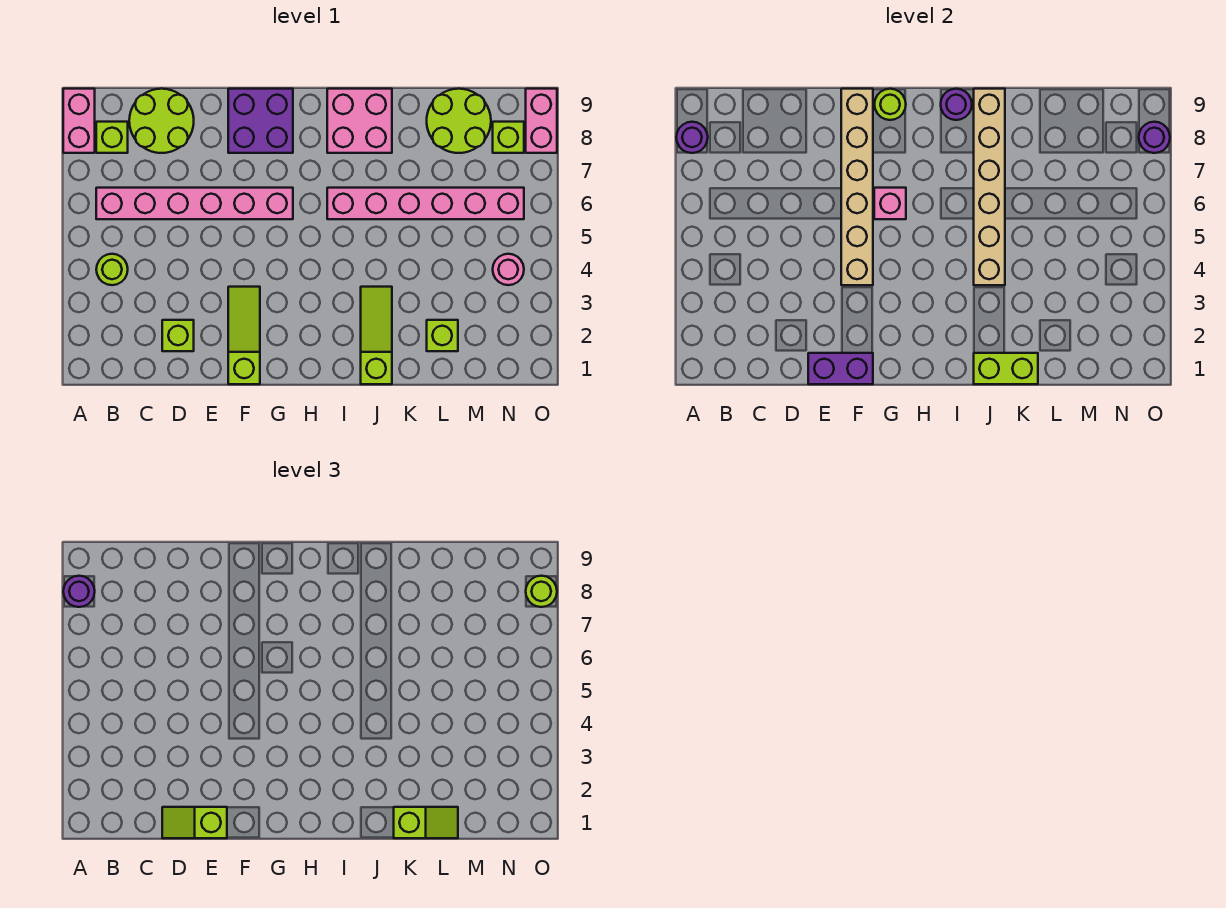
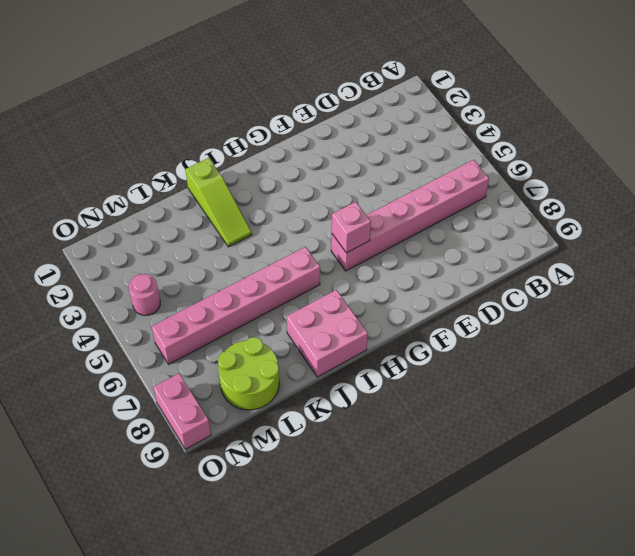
none -> pink brick A8:A9 level 1
none -> lime round brick B4 level 1
none -> lime brick B8 level 1

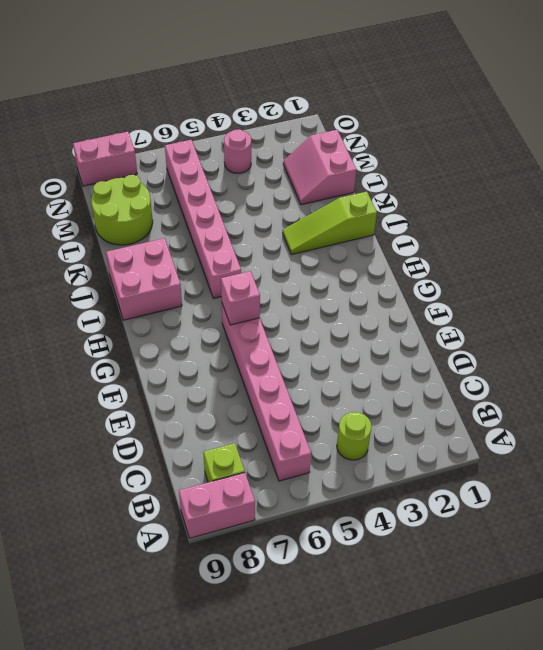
pink slope L1:M2 level 1 top 1 -> lime brick L2 level 1
none -> lime round brick C8:D9 level 1
none -> lime brick D2 level 1
none -> lime slope F1:F3 level 1 top 1

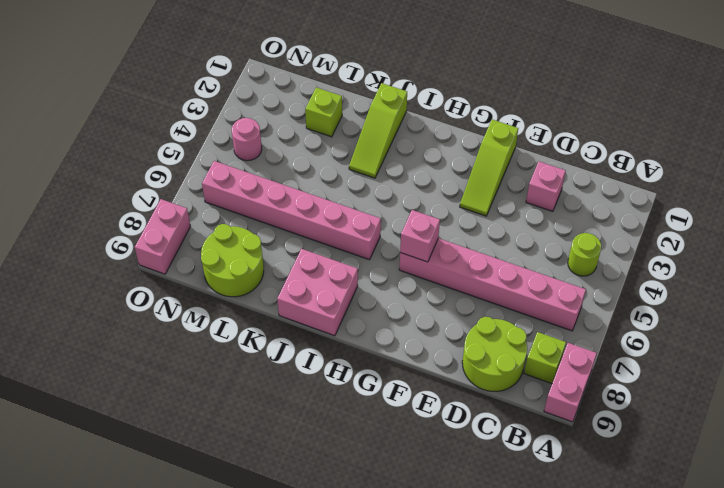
pink brick D2 level 1 -> lime brick D2 level 1
none -> purple brick F8:G9 level 1
none -> lime brick N8 level 1
none -> purple round brick A8 level 2

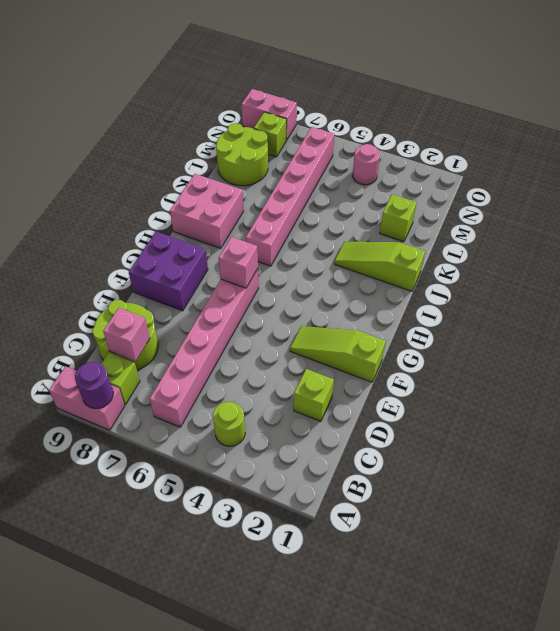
pink brick C8 level 2 -> none
none -> purple brick E1:F1 level 2
none -> tan brick F4:F9 level 2
none -> lime round brick G9 level 2

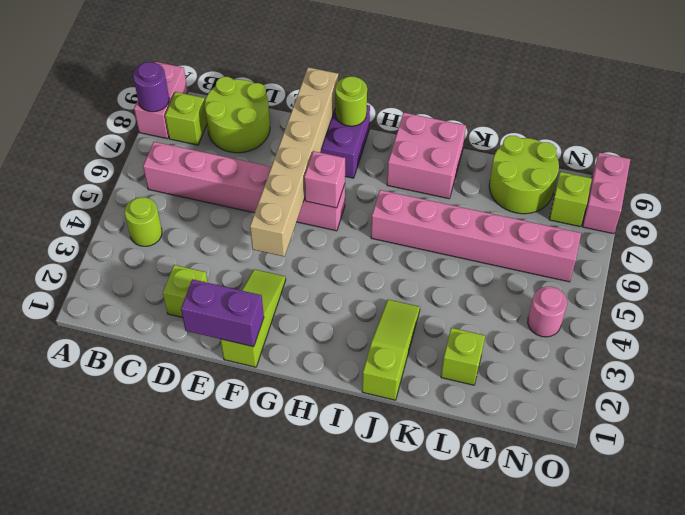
none -> purple round brick I9 level 2
none -> lime brick J1:K1 level 2
none -> tan brick J4:J9 level 2

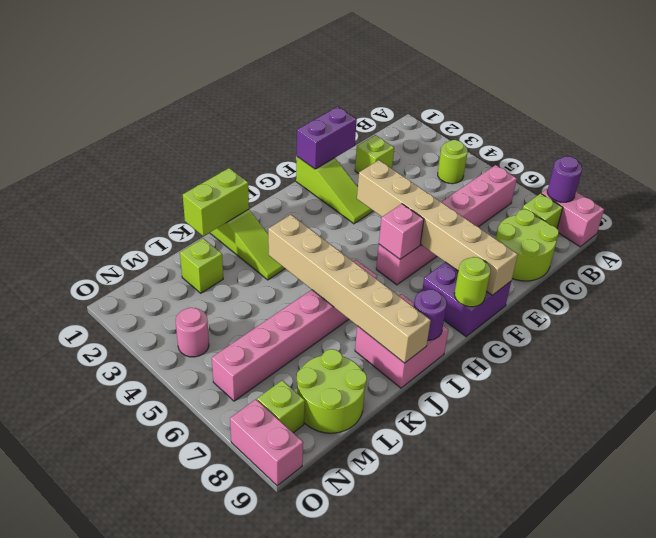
none -> purple round brick O8 level 2
none -> purple round brick A8 level 3
none -> lime slope D1:E1 level 3 top E

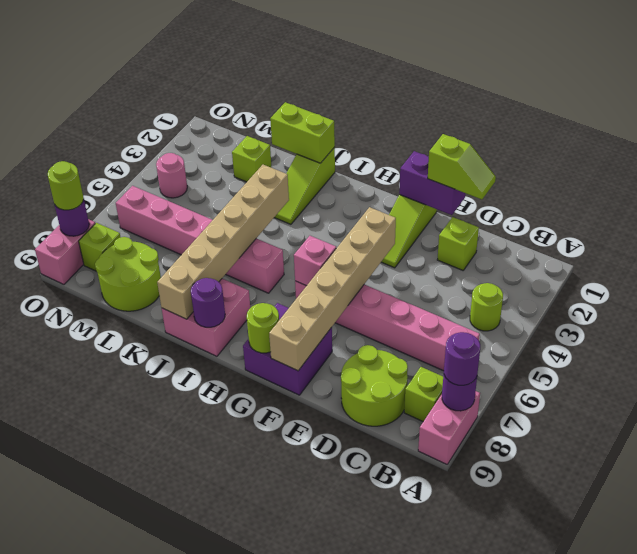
none -> lime slope K1:L1 level 3 top K

